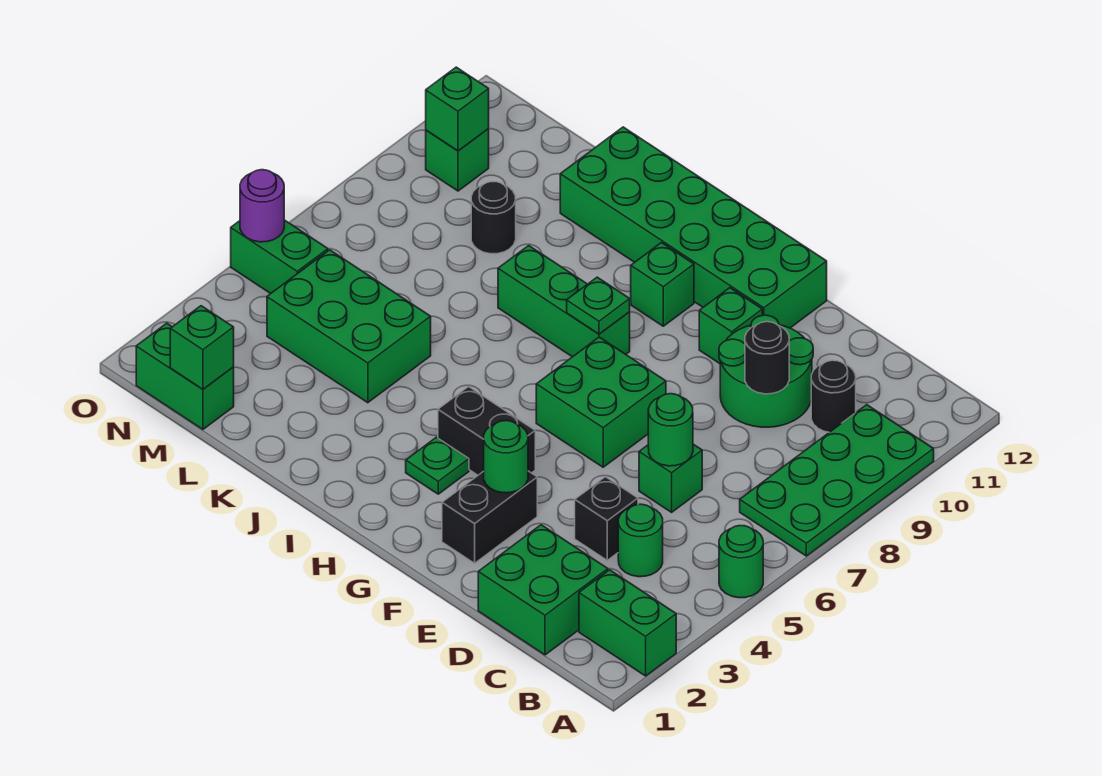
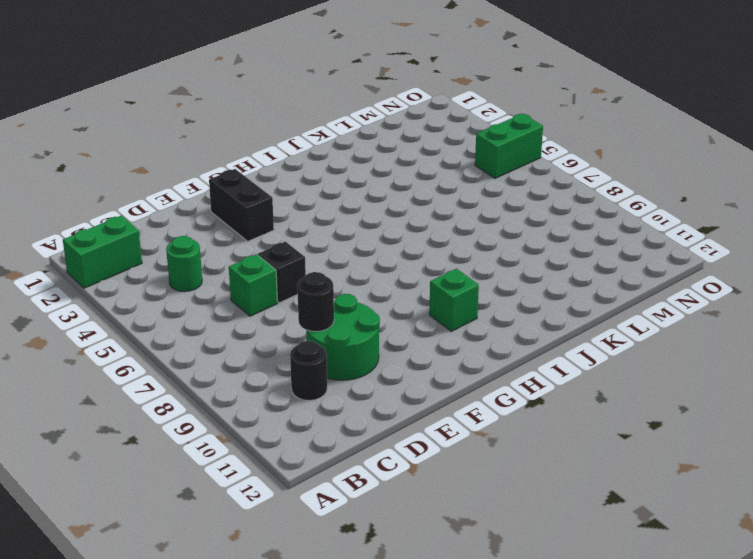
black brick E6 level 1 -> black brick D4 level 1
none -> green round brick A5 level 1
none -> green plate A7:B10 level 1
none -> green brick C1:D2 level 1

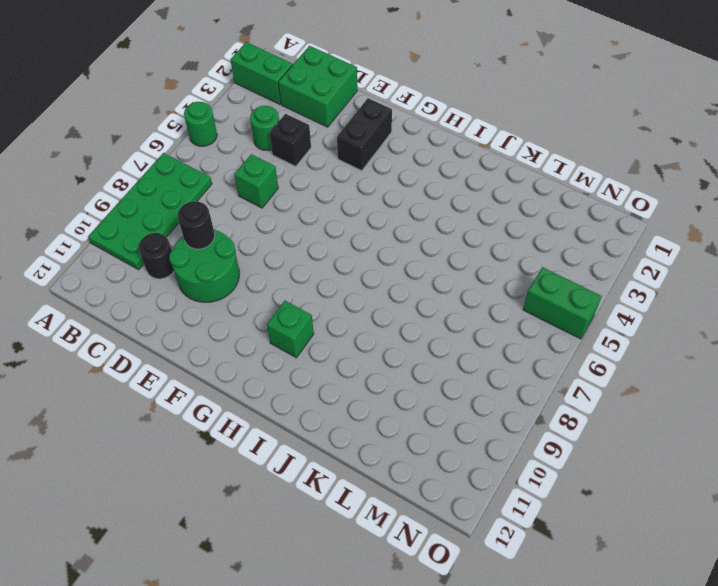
none -> green brick F6:G7 level 1
none -> green brick F10 level 1
none -> green brick F11:K12 level 1

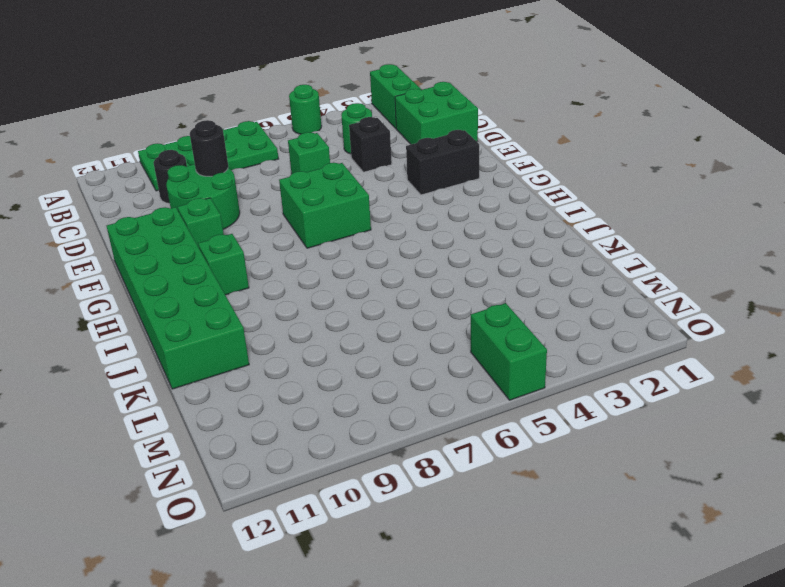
none -> black brick G4:H4 level 1
none -> green plate H3 level 1
none -> green brick H8:J8 level 1

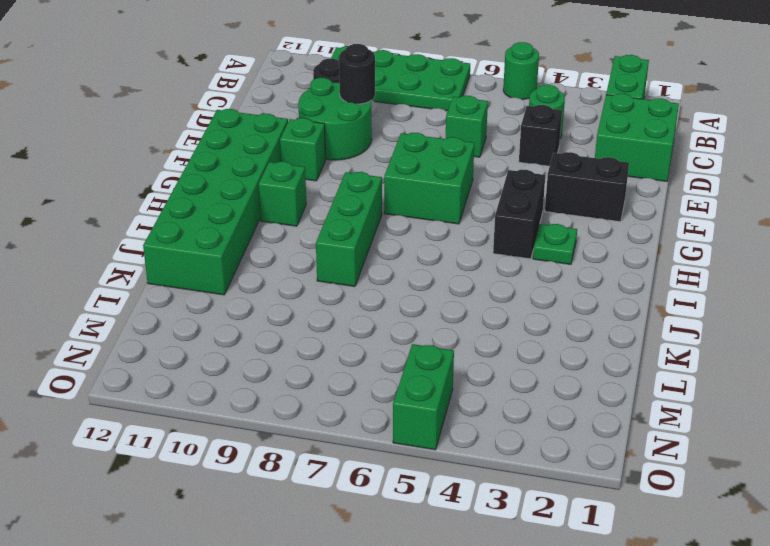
none -> green brick K4:M5 level 1
none -> black round brick L9 level 1
none -> green brick M1:N1 level 1

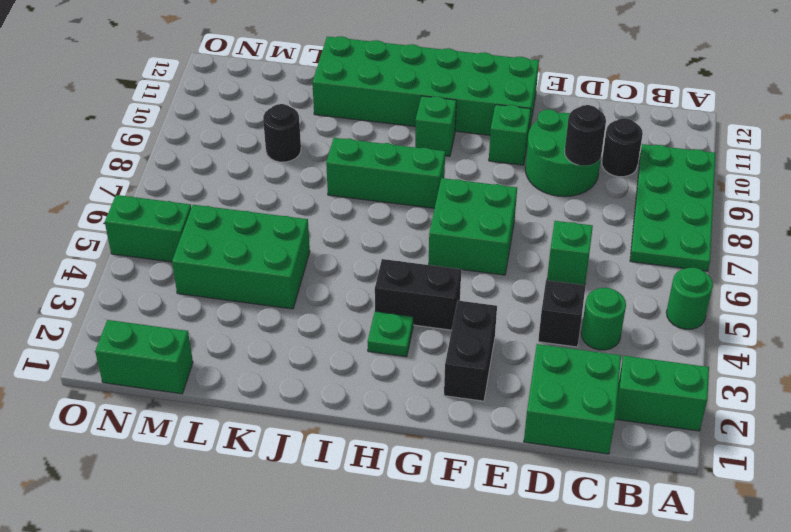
none -> green brick N10 level 1
none -> green round brick D6 level 2
none -> green round brick F3 level 2

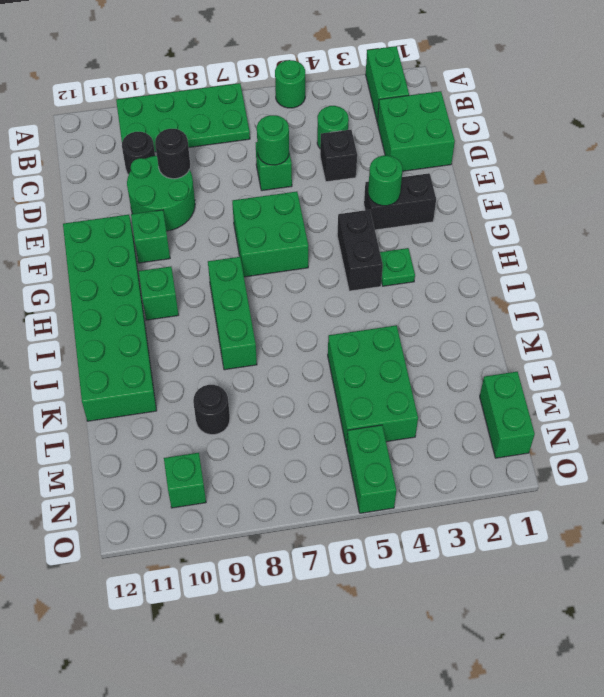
none -> green plate H8 level 2
none -> green brick M1 level 2
none -> green brick N10 level 2

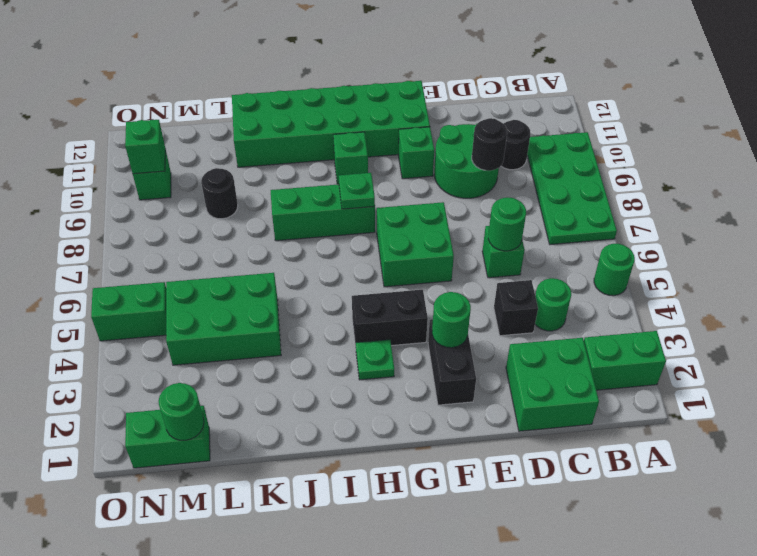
green round brick M1 level 2 -> green brick M1 level 2
none -> purple round brick O5 level 2

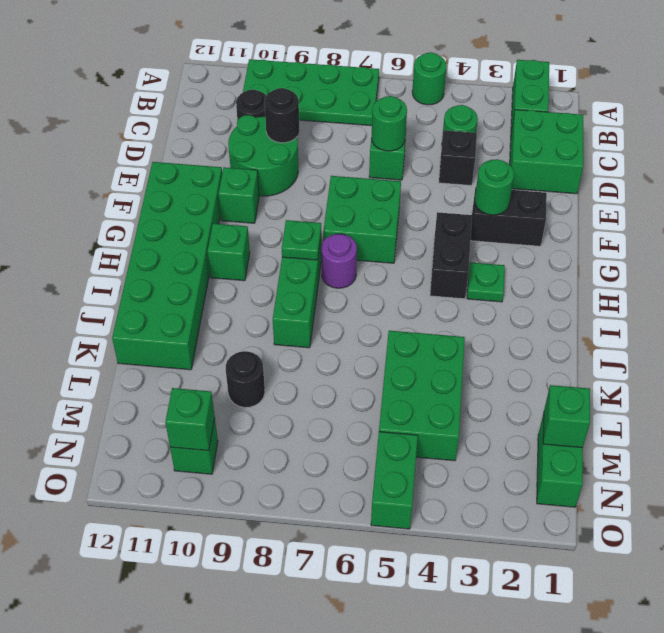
purple round brick H7 level 1 -> purple round brick O5 level 2

